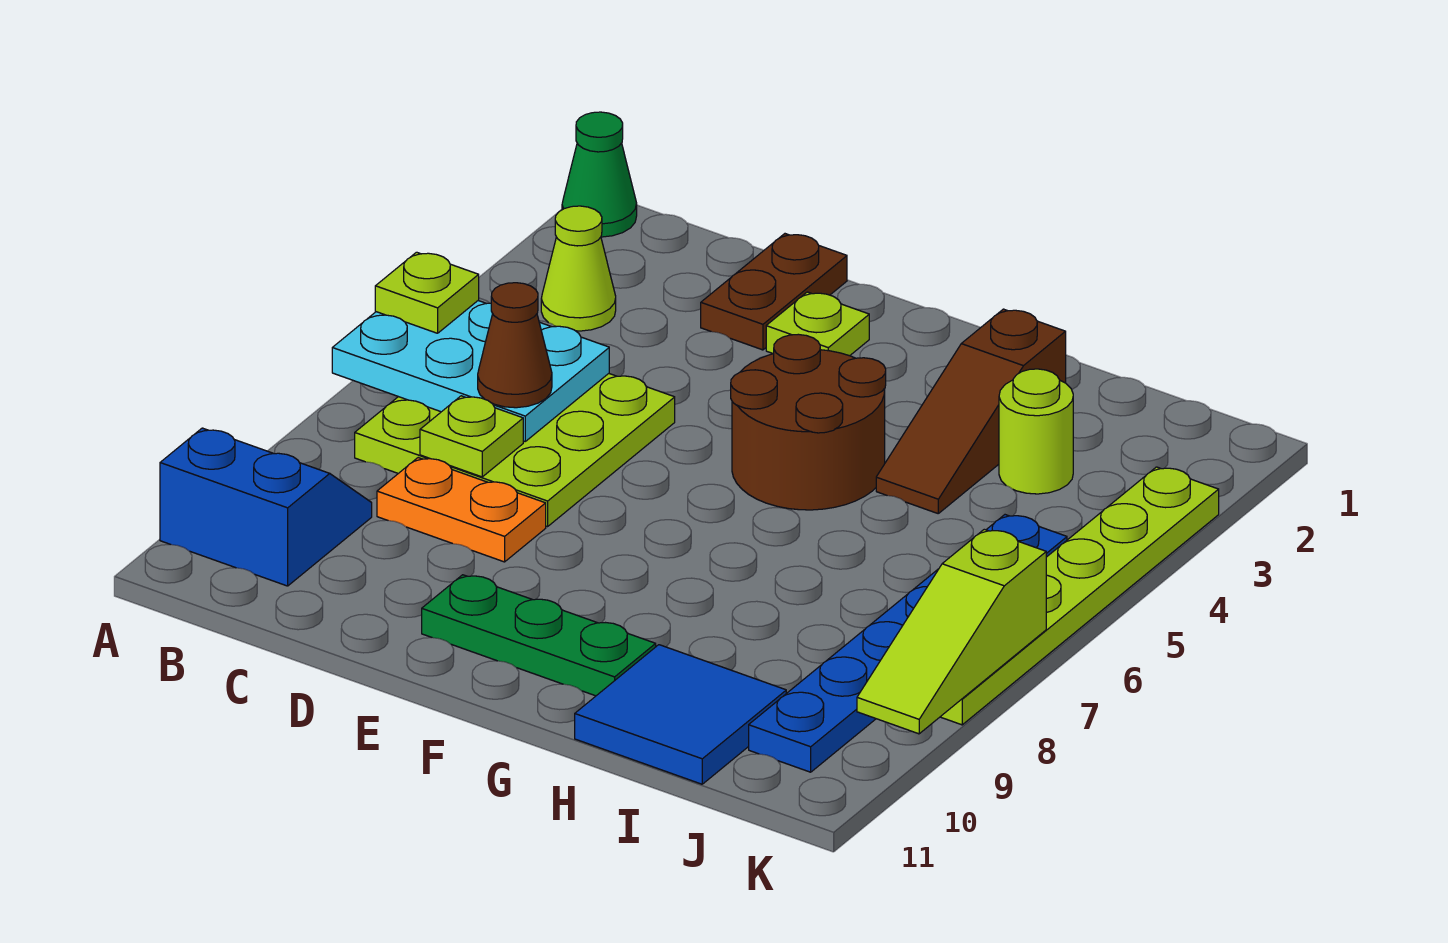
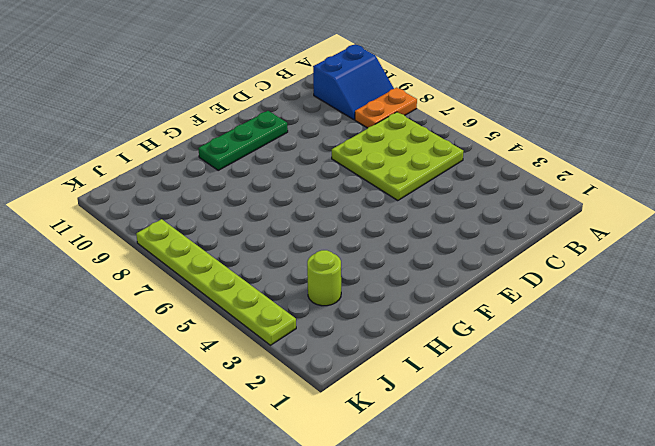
orange plate A8:B8 level 1 -> orange plate C8:D8 level 1
none -> green cone A1 level 1
none -> lime cone B3 level 1
none -> brown plate D1:D2 level 1

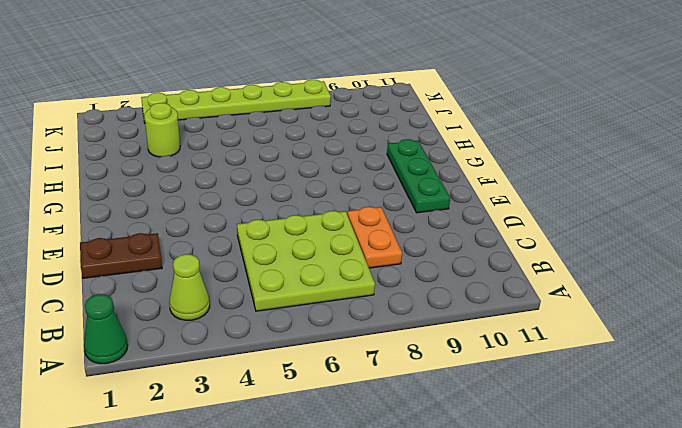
none -> blue slope A9:B10 level 1 top 10
none -> lime plate E2 level 1
none -> brown round brick F4:G5 level 1

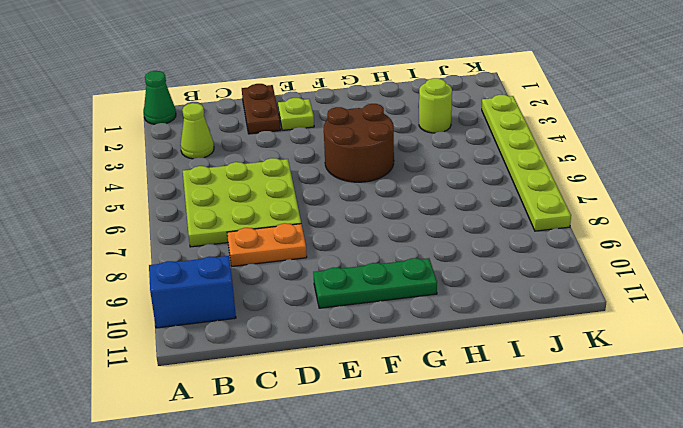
none -> brown slope H2:H4 level 1 top 2
none -> blue tile H10:I11 level 1
none -> blue plate J5:J10 level 1

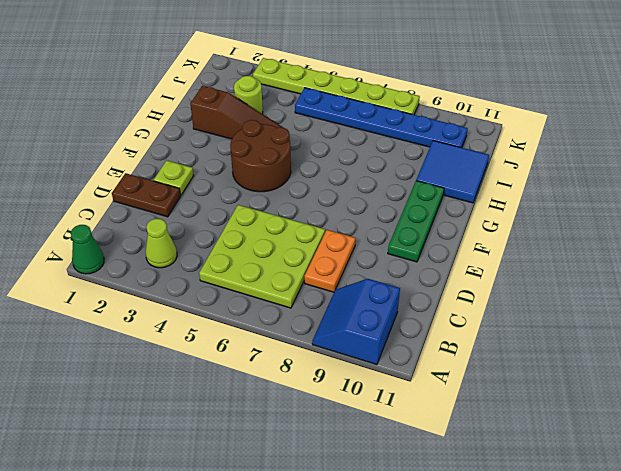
none -> cyan plate A5:C6 level 2
none -> lime plate C7 level 2
none -> lime slope K7:K9 level 2 top 7

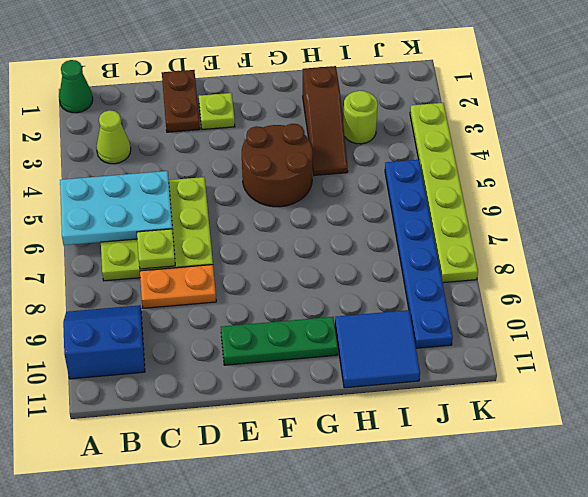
none -> lime slope K7:K9 level 2 top 7
none -> lime plate A5 level 3
none -> brown cone C6 level 3

